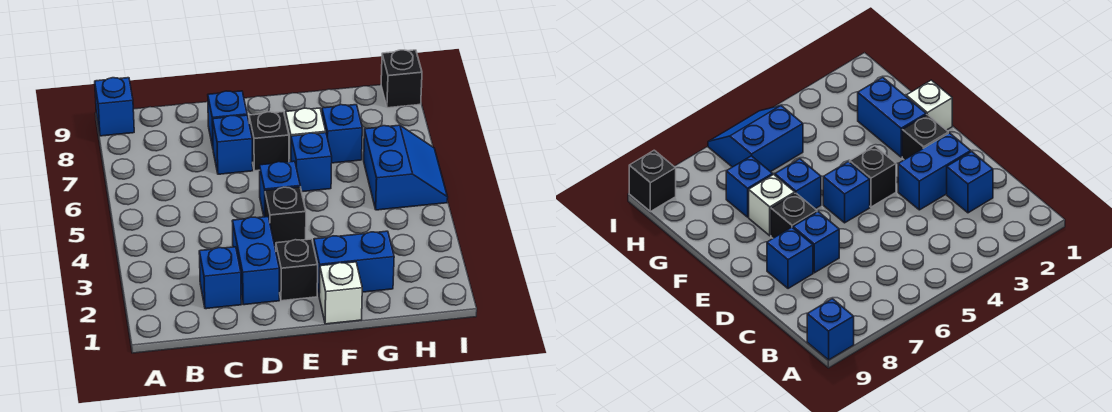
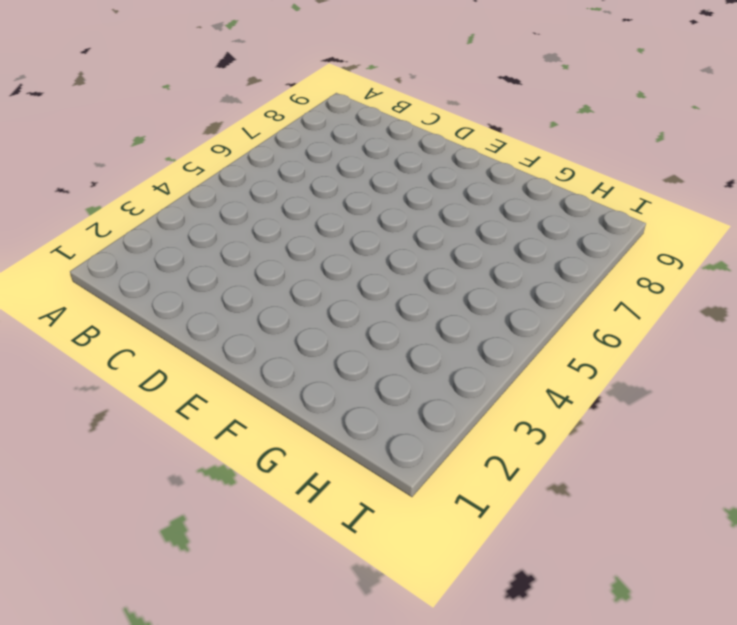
none -> blue brick A9 level 1
none -> blue brick C2 level 1
none -> blue brick D2:D3 level 1

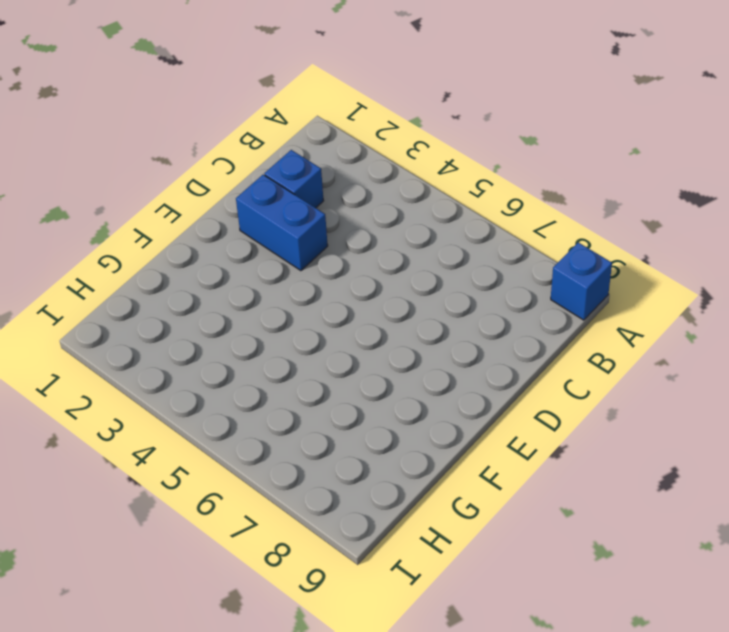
none -> blue brick D7 level 1
none -> blue brick D8 level 1
none -> black brick E2 level 1

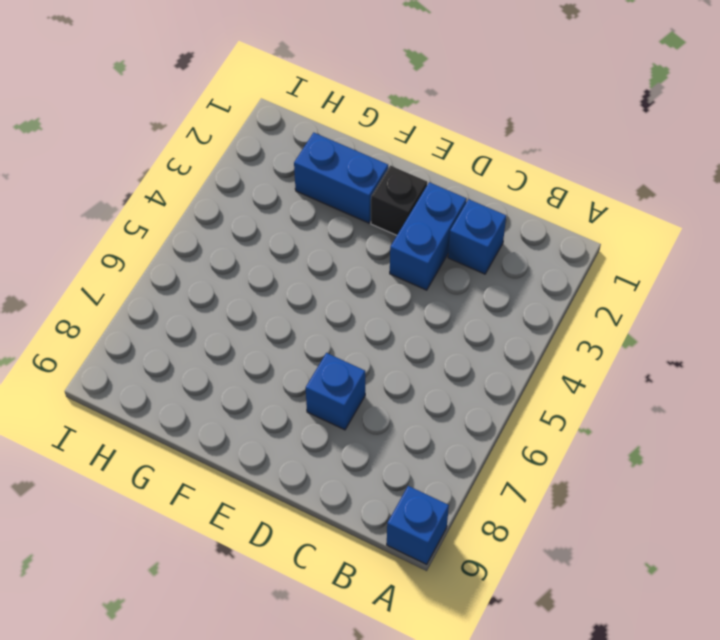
none -> blue brick D8 level 1
none -> black brick E4 level 1
none -> blue brick E5 level 1

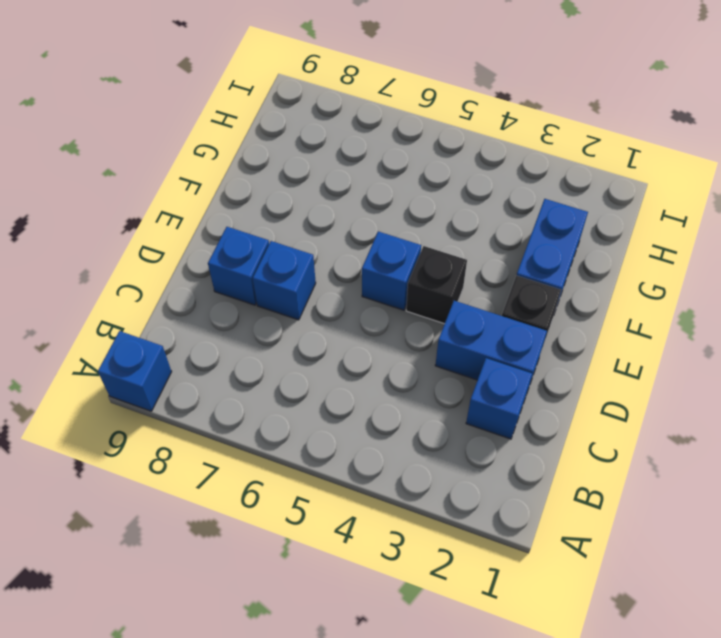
none -> black brick E7 level 1
none -> white brick F1 level 1
none -> blue brick F6 level 1

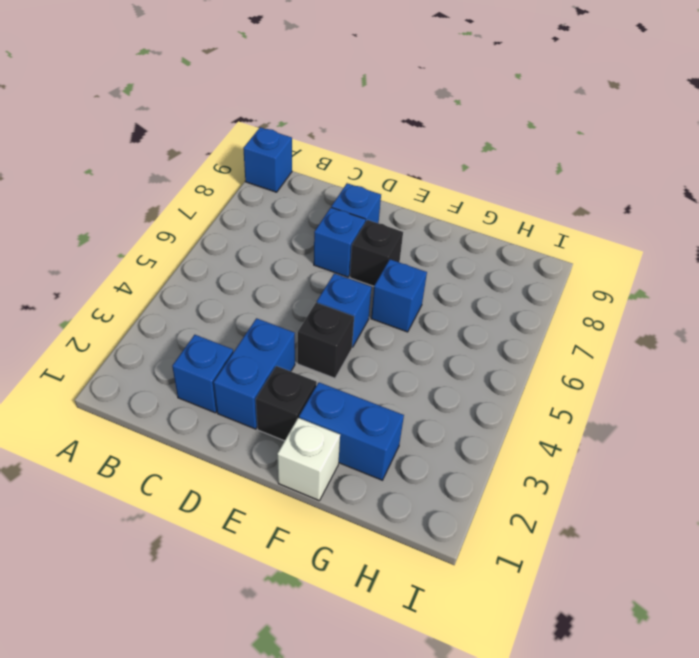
none -> white brick F7 level 1
none -> blue brick G7 level 1
none -> blue slope H5:I6 level 1 top H

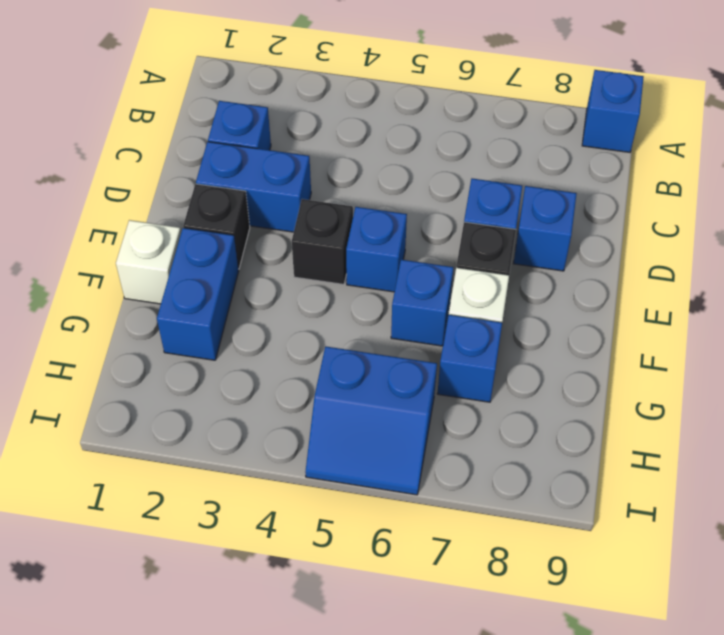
none -> black brick I9 level 1

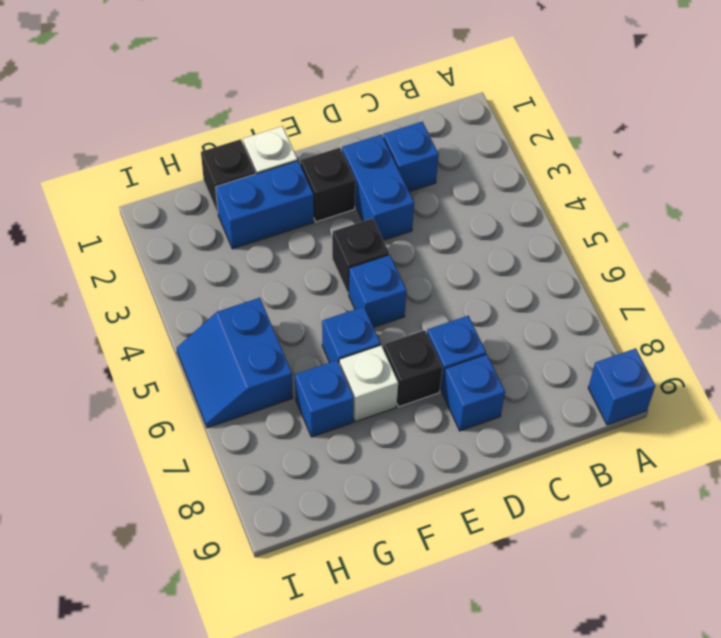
black brick G1 level 1 -> black brick I9 level 1

